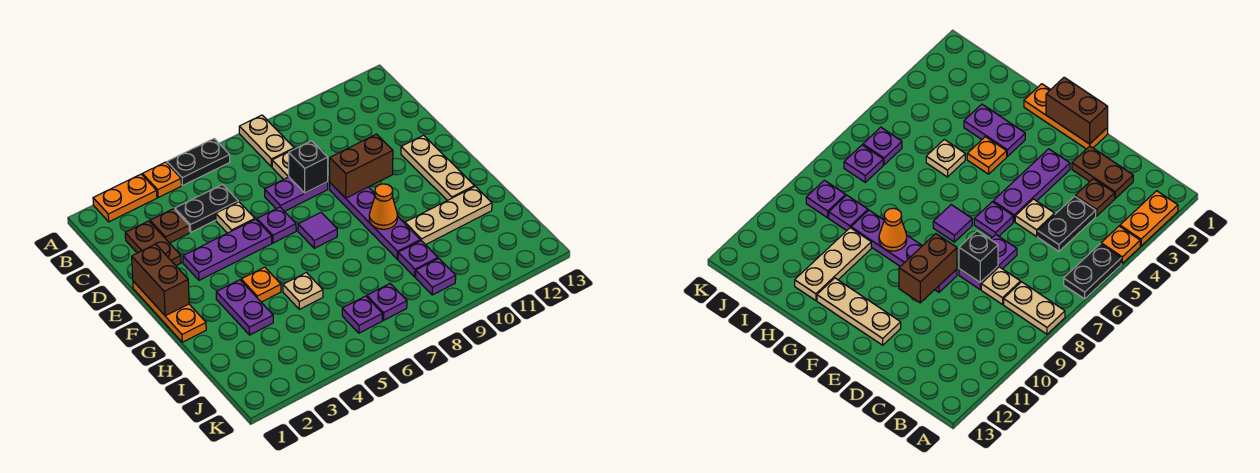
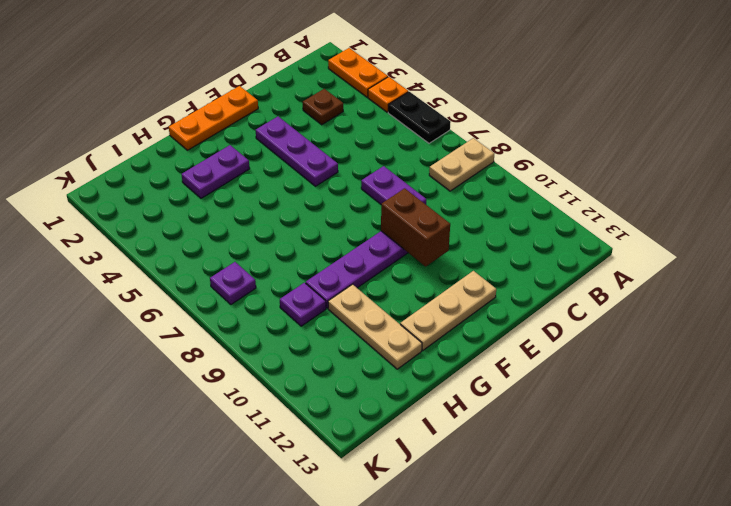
none -> brown plate C2:D2 level 1
none -> black plate C4:C5 level 1
none -> tan plate C8 level 1

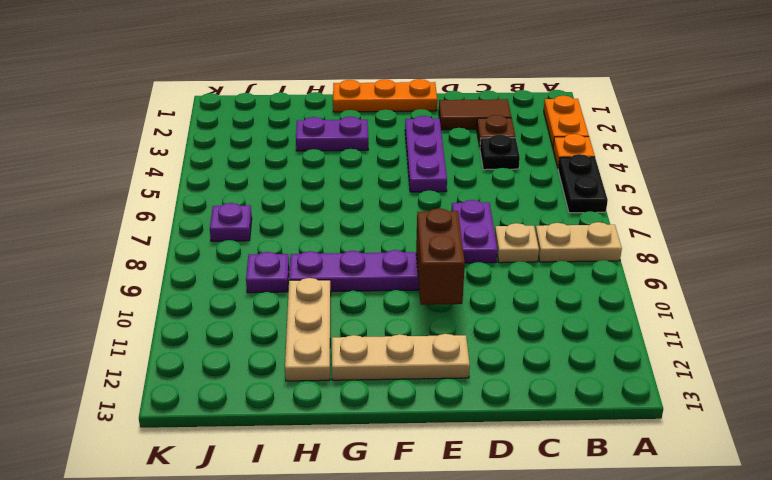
brown tile C2:D2 level 1 -> brown plate C2:D2 level 1
black plate C4 level 1 -> black plate C4:C5 level 1
none -> tan plate D5 level 1
none -> purple plate E6 level 1
none -> purple tile F7 level 1

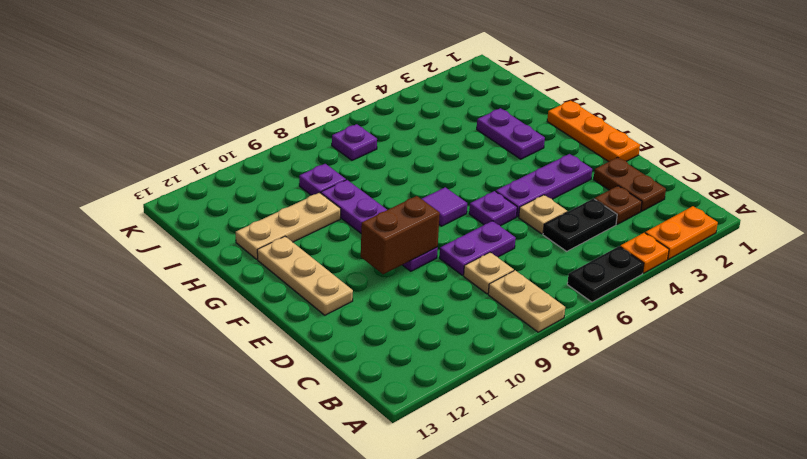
none -> orange plate G4 level 1
none -> tan plate H5 level 1
none -> purple plate J6 level 1

